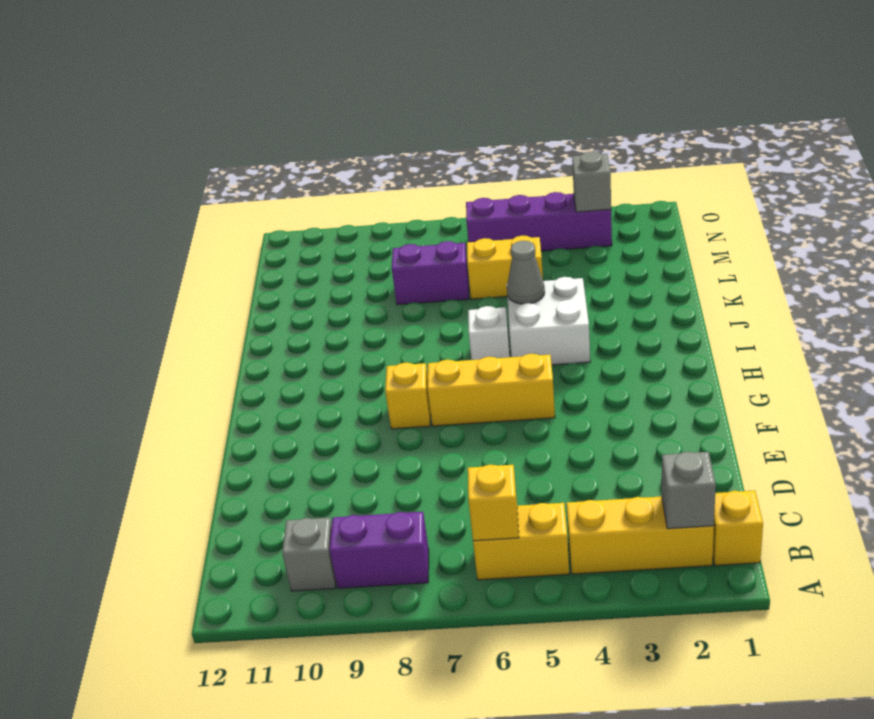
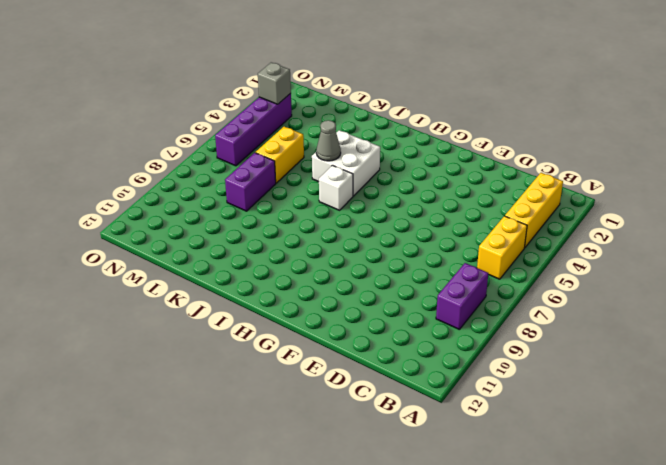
none -> yellow brick B1 level 1
none -> grey brick B10 level 1
none -> yellow brick G5:G7 level 1

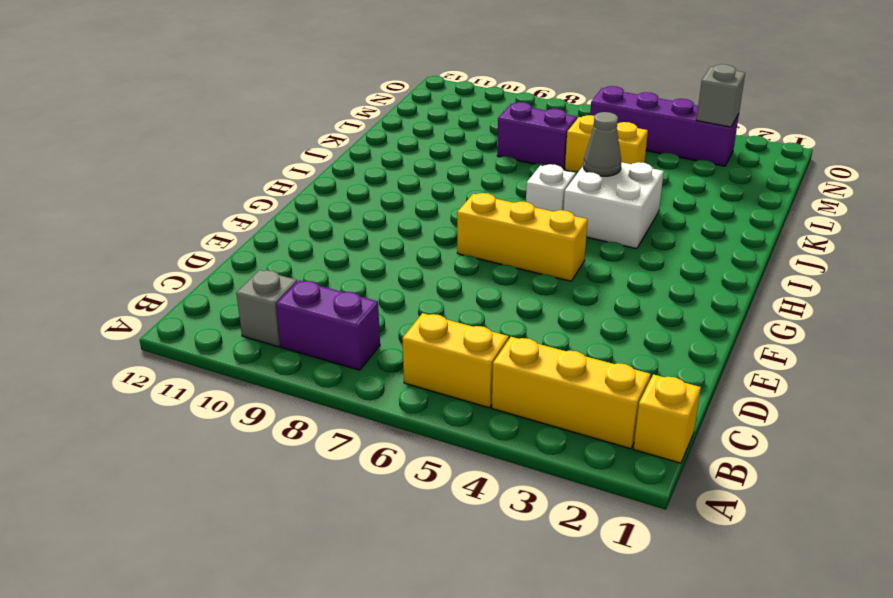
none -> yellow brick G8 level 1
none -> grey brick B2 level 2
none -> yellow brick B6 level 2

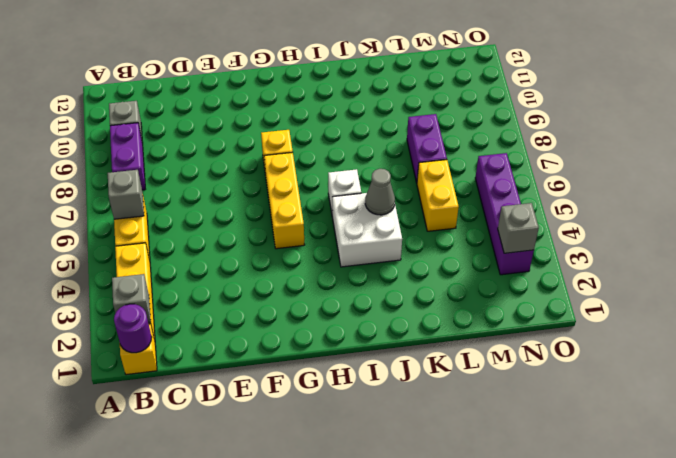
purple round brick B1 level 2 -> none
grey brick B6 level 2 -> yellow brick B6 level 2

